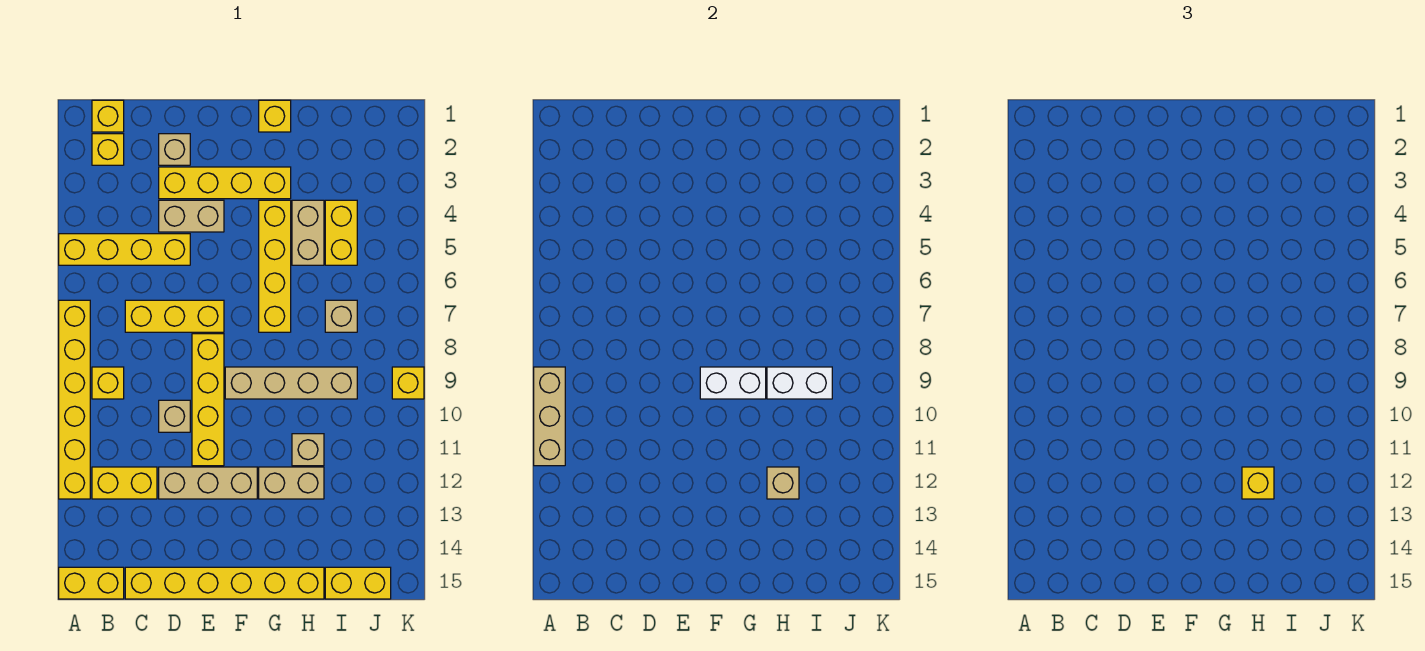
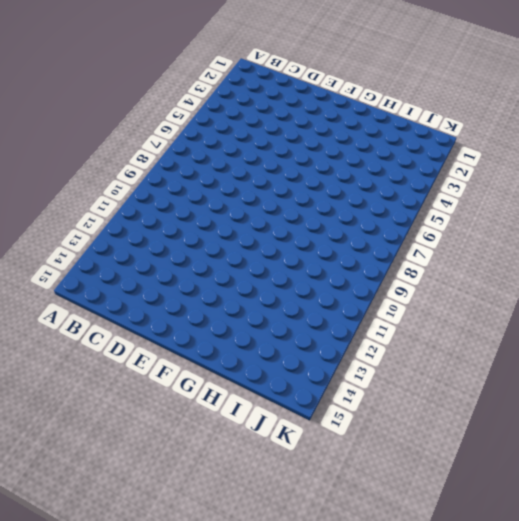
none -> yellow brick A5:D5 level 1
none -> yellow brick A7:A12 level 1
none -> yellow brick A15:B15 level 1
none -> yellow brick B1 level 1

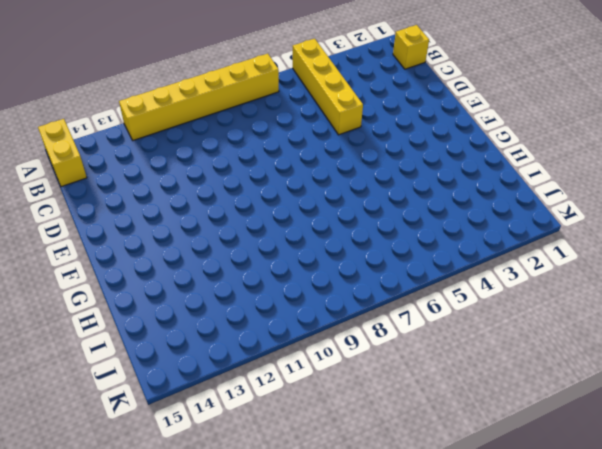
none -> yellow brick B2 level 1
none -> yellow brick B9 level 1
none -> yellow brick B12:C12 level 1
none -> yellow brick C7:E7 level 1

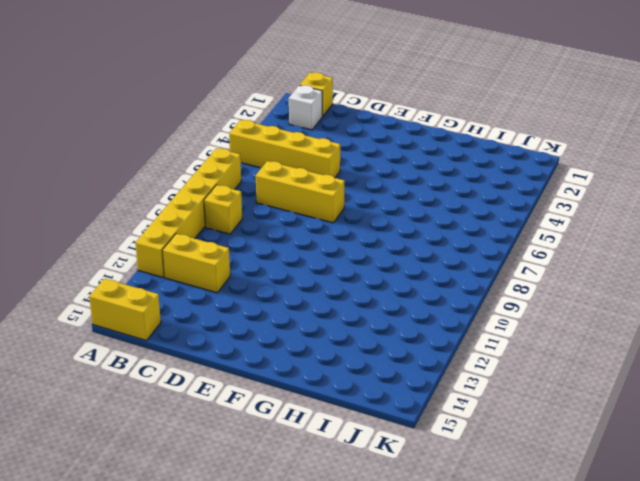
white brick B2 level 1 -> yellow brick B2 level 1
none -> yellow brick C15:H15 level 1
none -> tan brick D2 level 1
none -> yellow brick D3:G3 level 1
none -> tan brick D4:E4 level 1

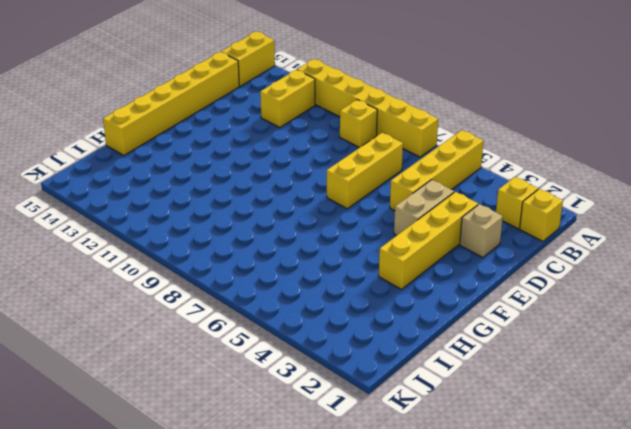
none -> tan brick D10 level 1
none -> tan brick D12:F12 level 1
none -> yellow brick E8:E11 level 1
none -> tan brick F9:I9 level 1

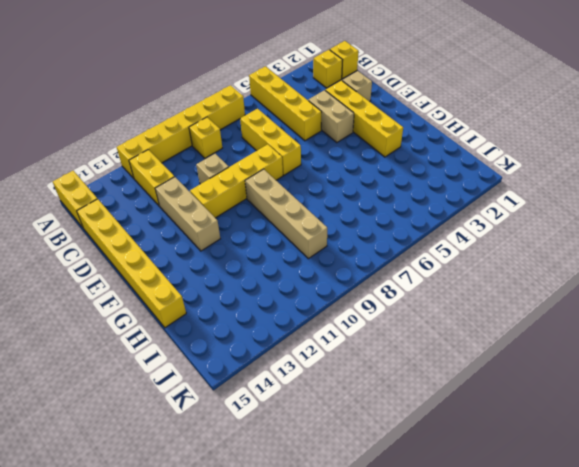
none -> yellow brick G1 level 1
none -> yellow brick G4:G7 level 1
none -> tan brick G12:H12 level 1
none -> tan brick H4:H5 level 1

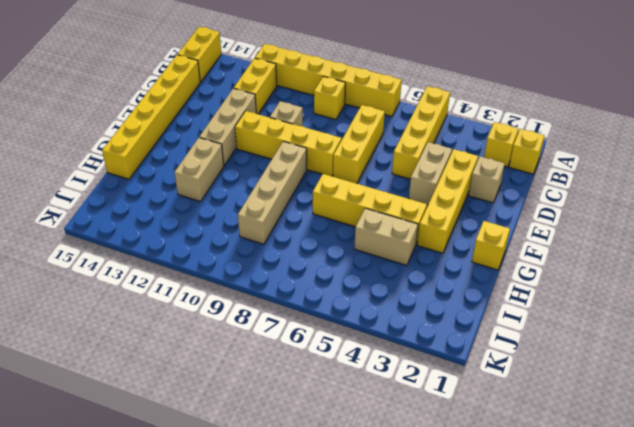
none -> tan brick H11 level 1
none -> yellow brick I4:I5 level 1
none -> tan brick I7 level 1
none -> yellow brick I15:J15 level 1

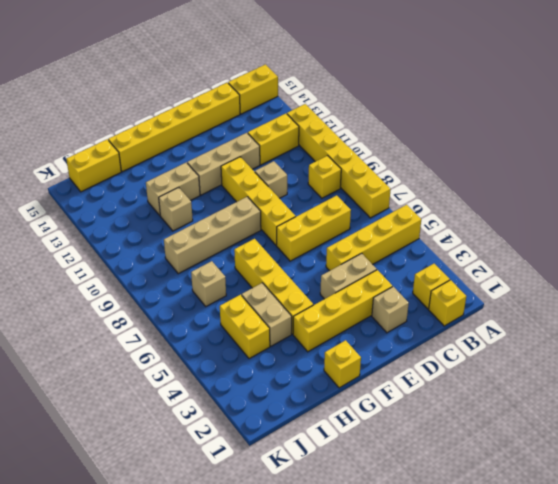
none -> yellow brick K9 level 1
none -> tan brick A9:A11 level 2
none -> white brick F9:G9 level 2
none -> white brick H9:I9 level 2

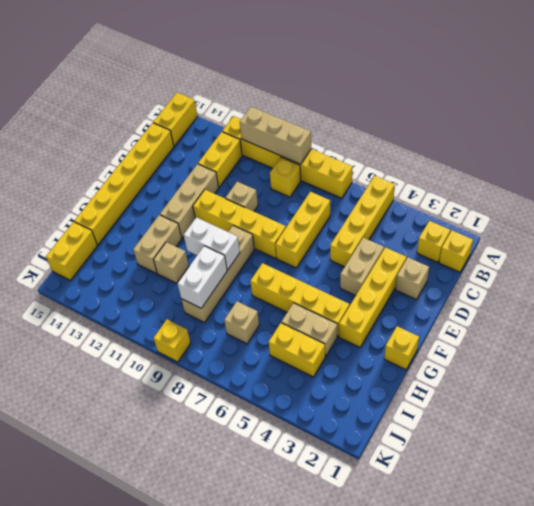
white brick G9:G10 level 2 -> white brick F9:G9 level 2
none -> tan brick H12 level 2
none -> yellow brick H12 level 3

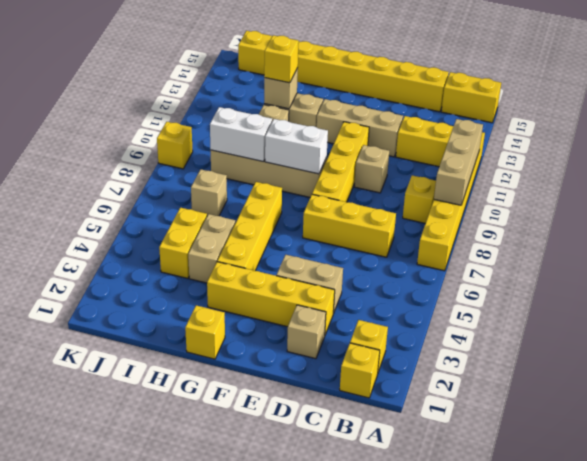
none -> yellow brick A5:D5 level 1

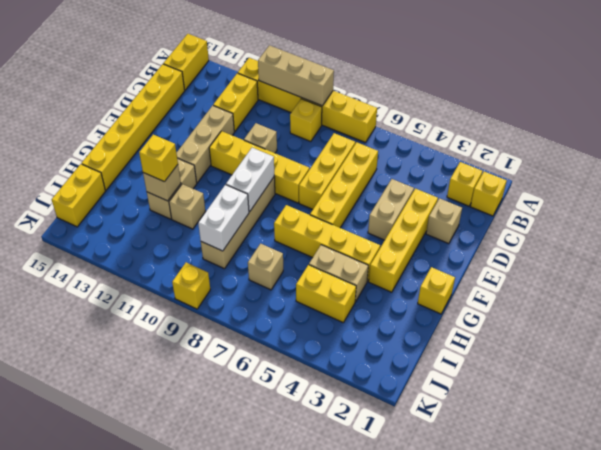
yellow brick C6:F6 level 1 -> yellow brick A5:D5 level 1

